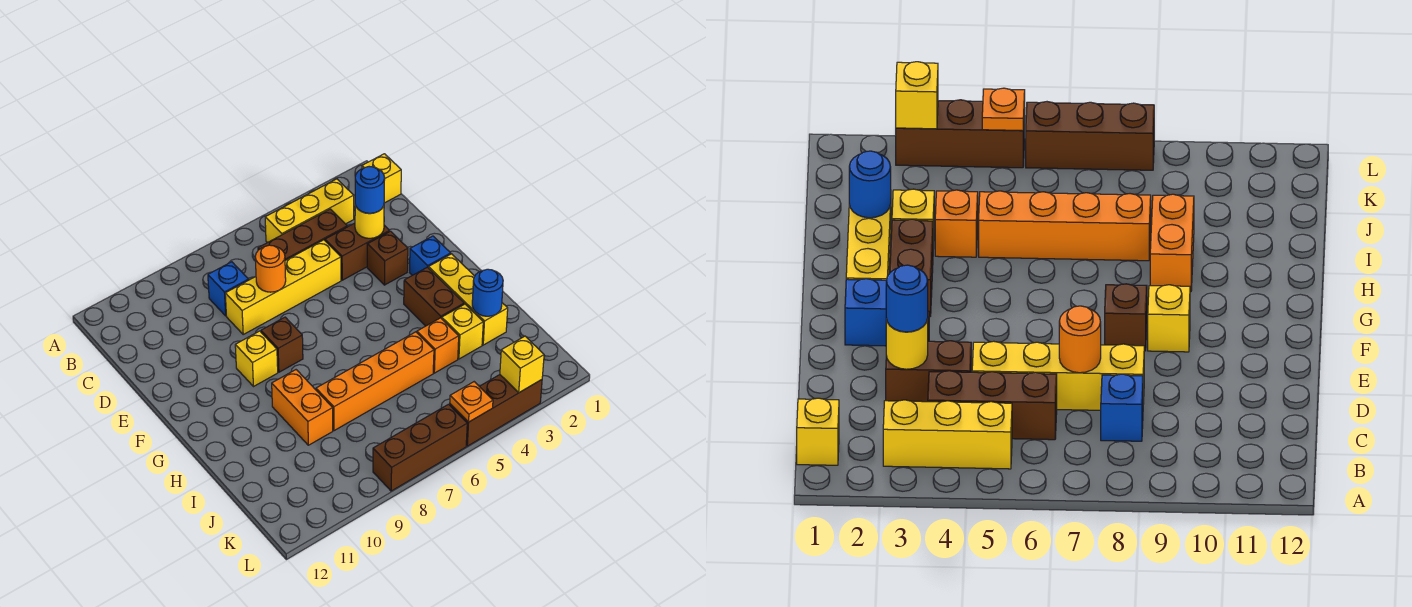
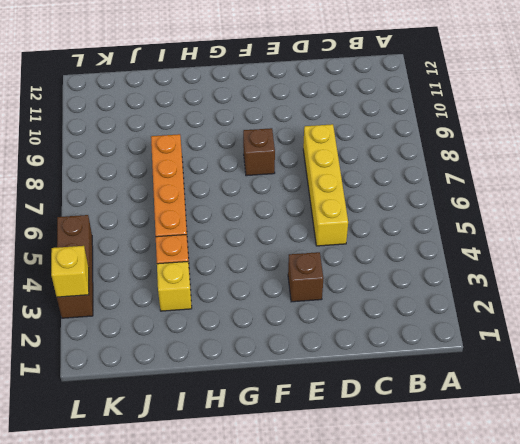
none -> yellow brick B1 level 1
none -> yellow brick B3:B5 level 1
none -> brown brick C4:C6 level 1

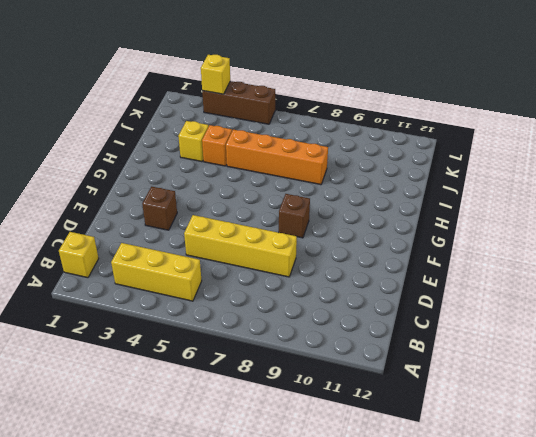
none -> brown brick C4:C6 level 1
none -> blue brick C8 level 1
none -> brown brick D3:D4 level 1

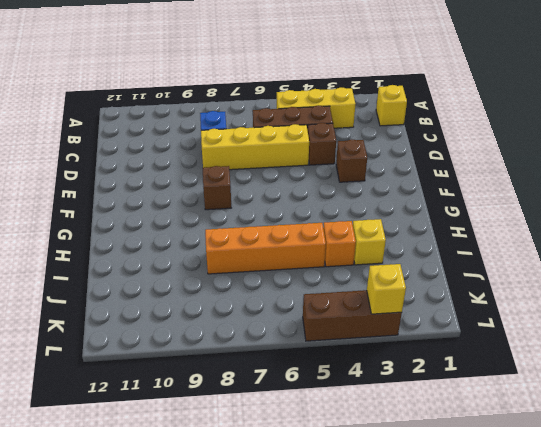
brown brick D4 level 1 -> brown brick D3:D4 level 1
none -> blue brick F2 level 1
none -> yellow brick F9 level 1
none -> yellow brick G2:I2 level 1

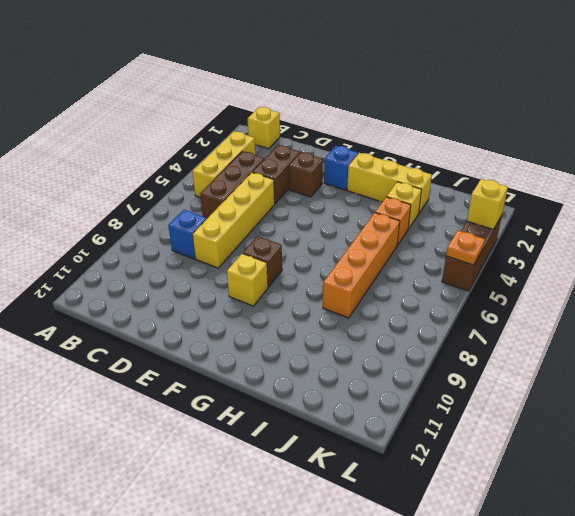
none -> brown brick G3:H3 level 1
none -> orange brick H9:I9 level 1
none -> brown brick L6:L8 level 1

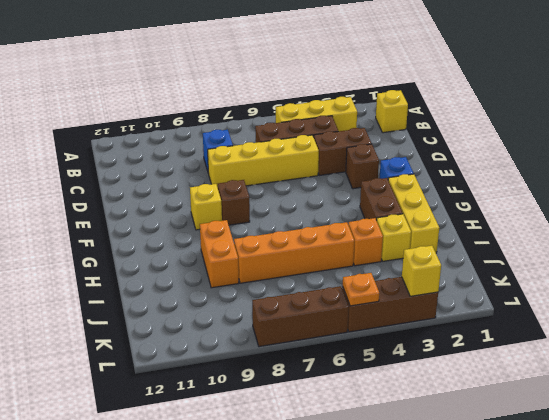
none -> yellow round brick D3 level 2
none -> orange round brick D7 level 2
none -> blue round brick I2 level 2

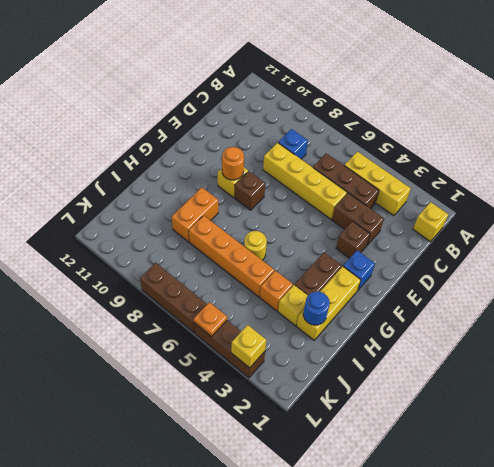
orange round brick F9 level 2 -> orange round brick D7 level 2
yellow round brick H6 level 1 -> yellow round brick D3 level 2
none -> blue round brick D3 level 3

